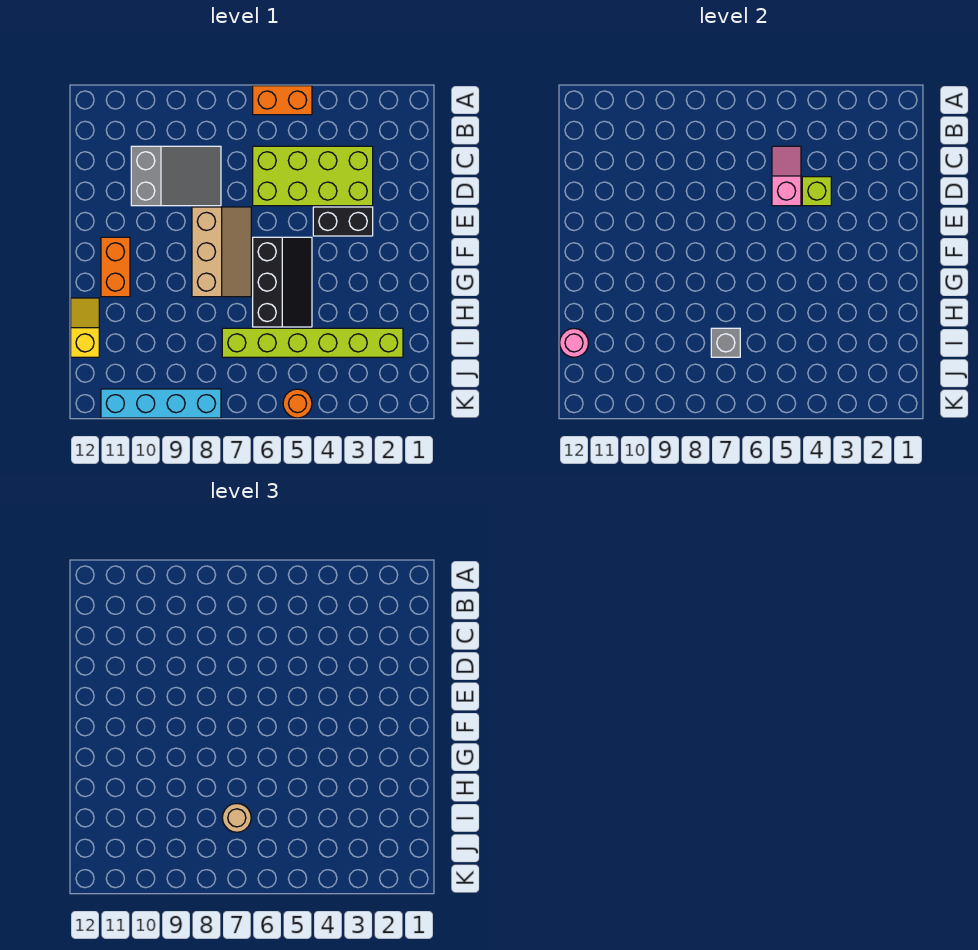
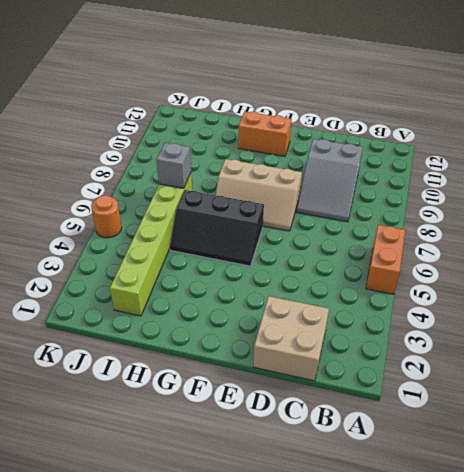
tan brick C1:D2 level 1 -> none
none -> lime brick C3:D6 level 1
none -> black brick E3:E4 level 1
none -> yellow slope H12:I12 level 1 top I

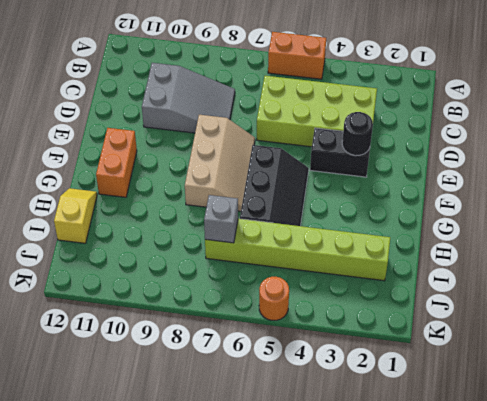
black round brick E3 level 2 -> none
none -> cyan brick K8:K11 level 1
none -> pink slope C5:D5 level 2 top D
none -> lime brick D4 level 2

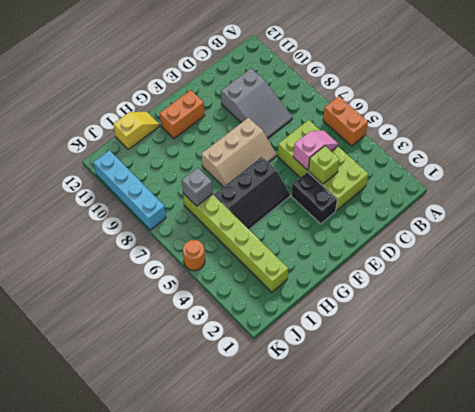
none -> pink round brick I12 level 2
none -> tan round brick I7 level 3

